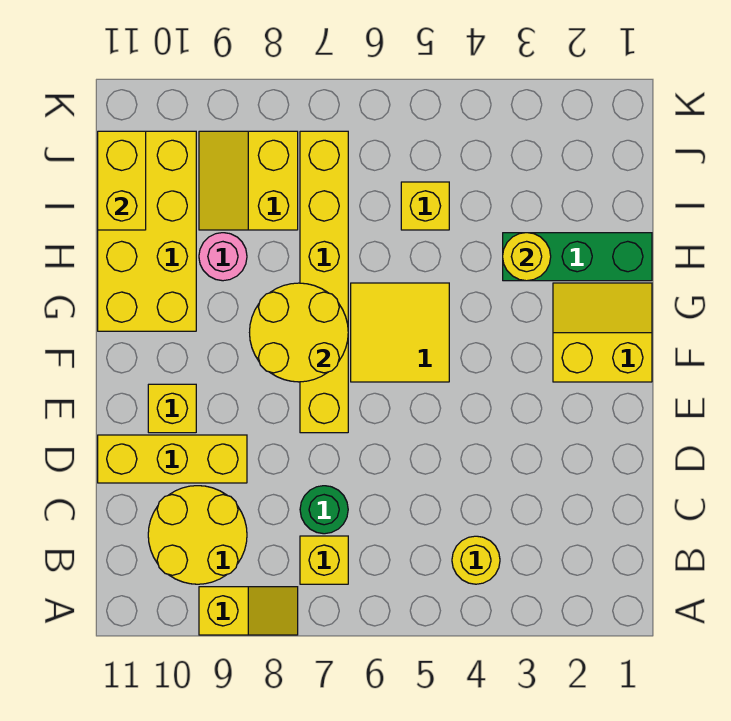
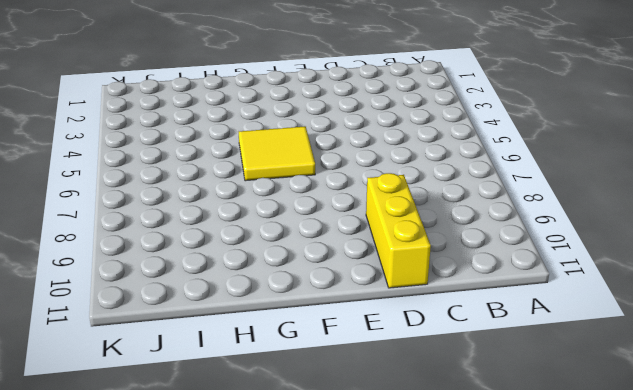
none -> yellow slope A8:A9 level 1 top 9
none -> yellow round brick B4 level 1
none -> yellow brick B7 level 1

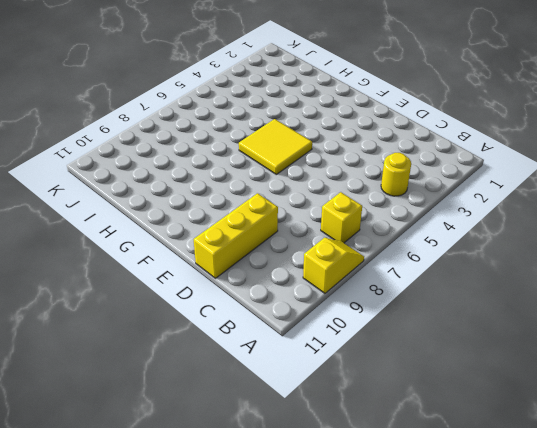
none -> yellow round brick B9:C10 level 1
none -> green round brick C7 level 1
none -> yellow brick E7:J7 level 1

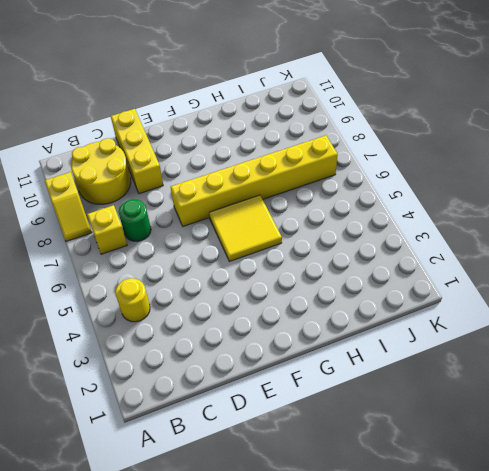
none -> yellow brick E10 level 1
none -> yellow slope F1:G2 level 1 top F
none -> yellow brick G10:J11 level 1

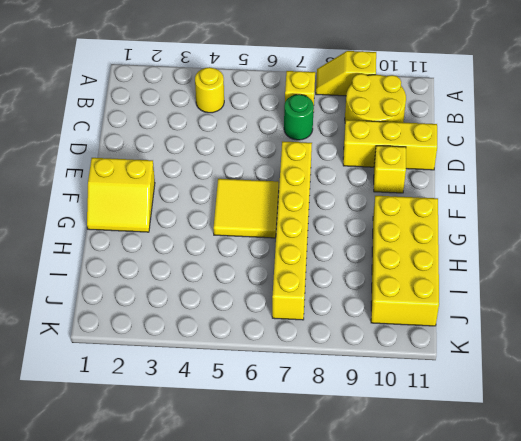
none -> green brick H1:H3 level 1
none -> pink round brick H9 level 1
none -> yellow brick I5 level 1

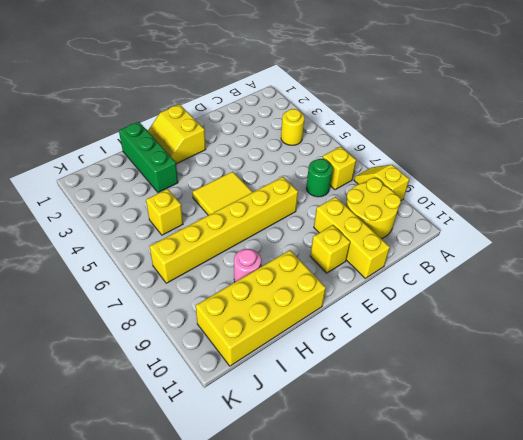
none -> yellow slope I8:J9 level 1 top 8
none -> yellow round brick F7:G8 level 2
none -> yellow round brick H3 level 2

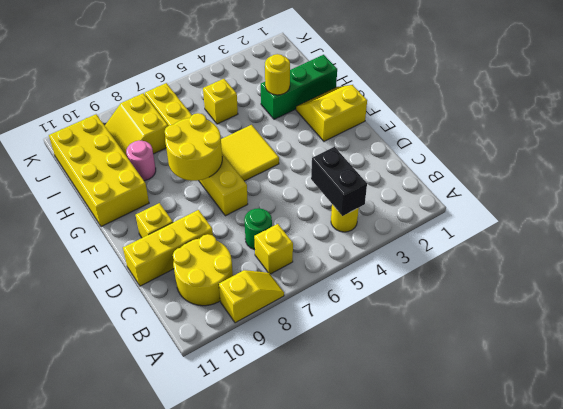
black brick B4:C4 level 2 -> none
none -> yellow brick I11:J11 level 2

